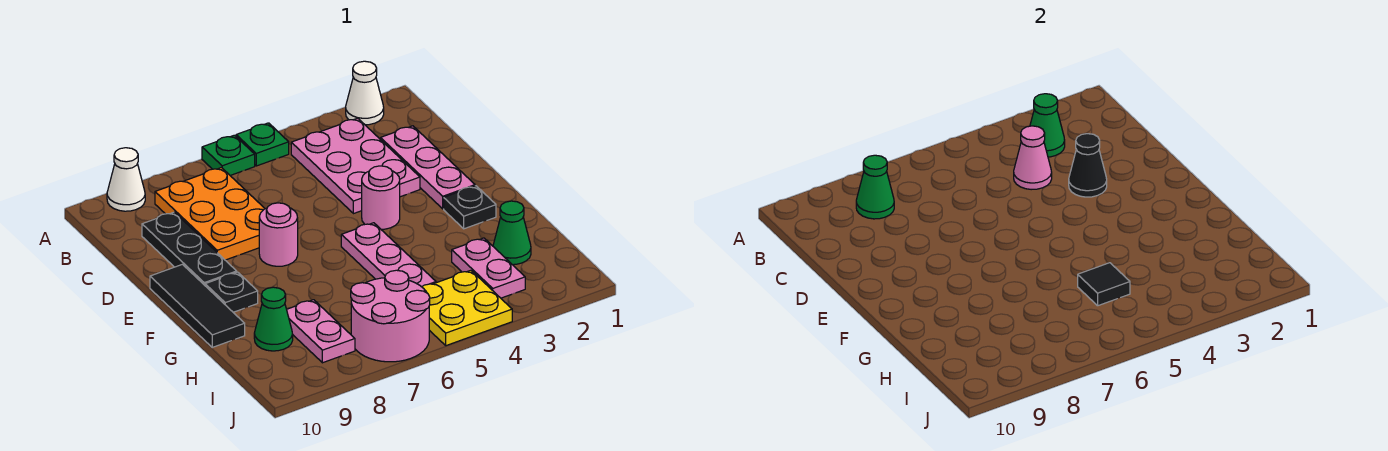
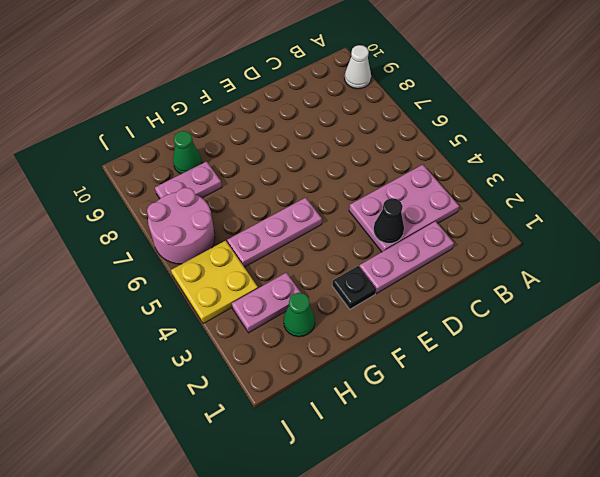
none -> white cone A2 level 1
none -> green plate A5 level 1
none -> green plate A6 level 1

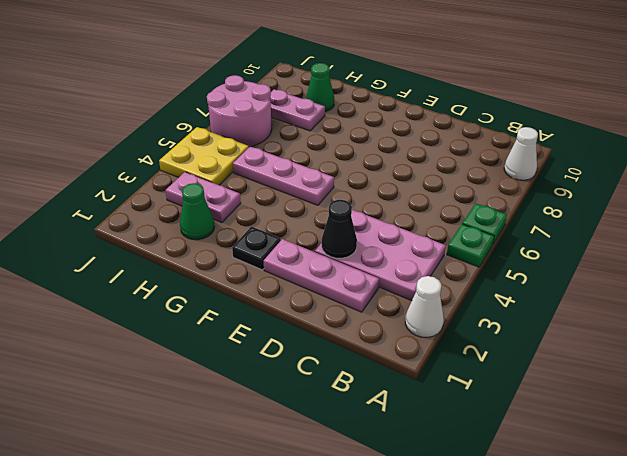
none -> orange plate B7:D8 level 1
none -> black plate C9:E9 level 1
none -> pink round brick E4 level 1

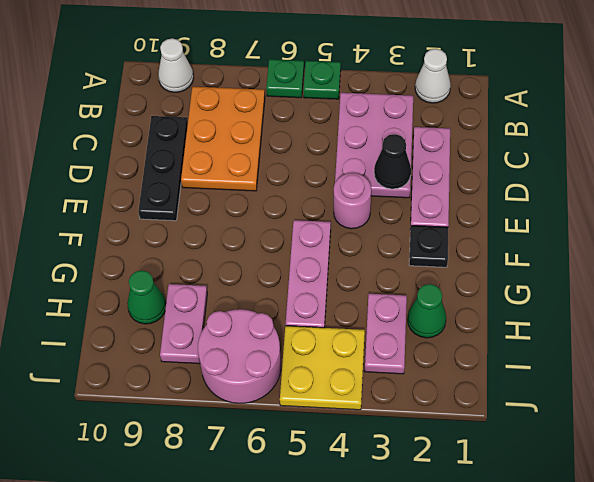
none -> pink round brick E7 level 1
none -> black tile E10:G10 level 1
none -> black plate F9 level 1

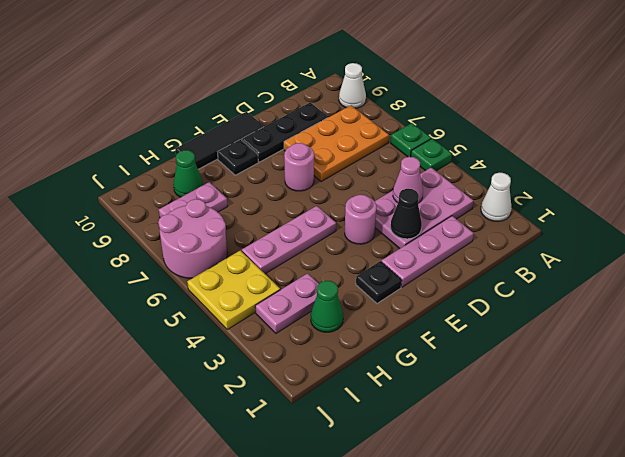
none -> green cone B3 level 2
none -> green cone B8 level 2
none -> black tile H5 level 2

